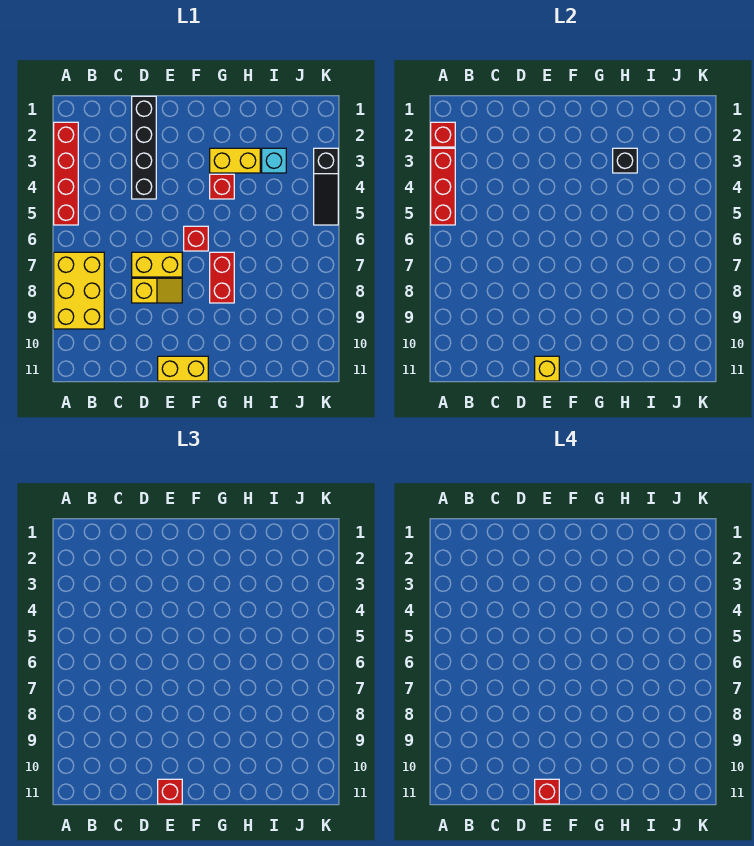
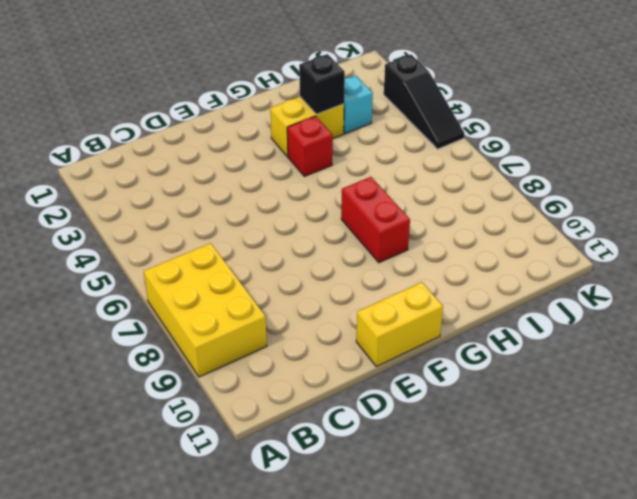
none -> red brick A2:A5 level 1
none -> black brick D1:D4 level 1
none -> yellow brick D7:E7 level 1

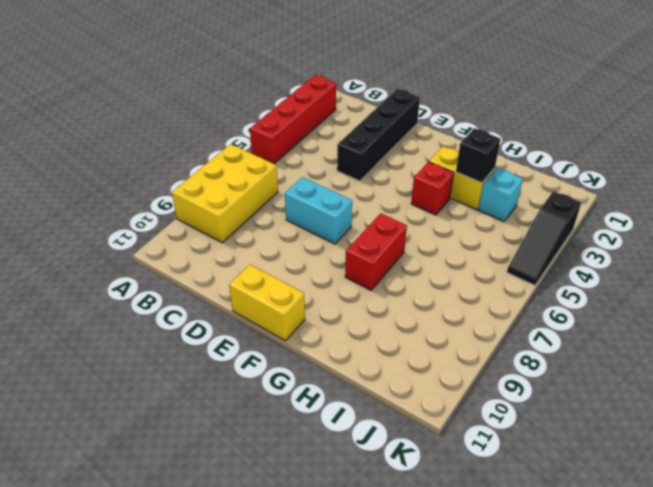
cyan brick D7:E7 level 1 -> yellow brick D7:E7 level 1
none -> yellow slope D8:E8 level 1 top D
none -> red brick F6 level 1
none -> red brick A2 level 2

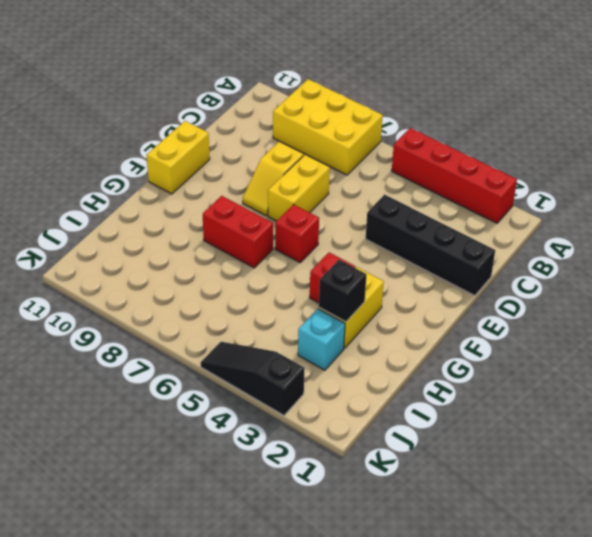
none -> red brick A2 level 2
none -> red brick A3:A5 level 2
none -> yellow brick E11 level 2

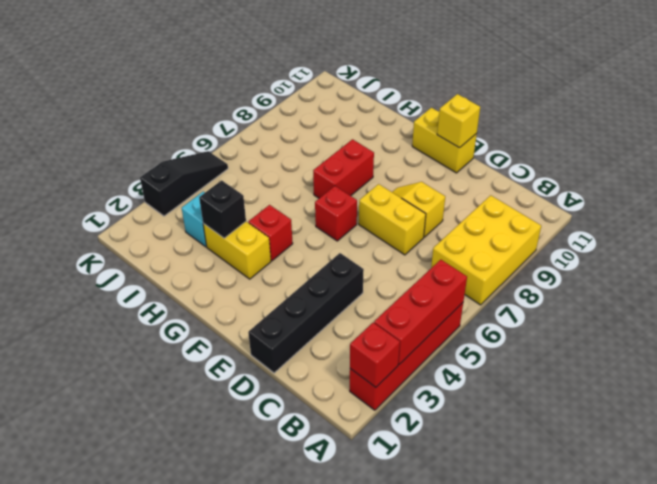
none -> red brick E11 level 3
none -> red brick E11 level 4

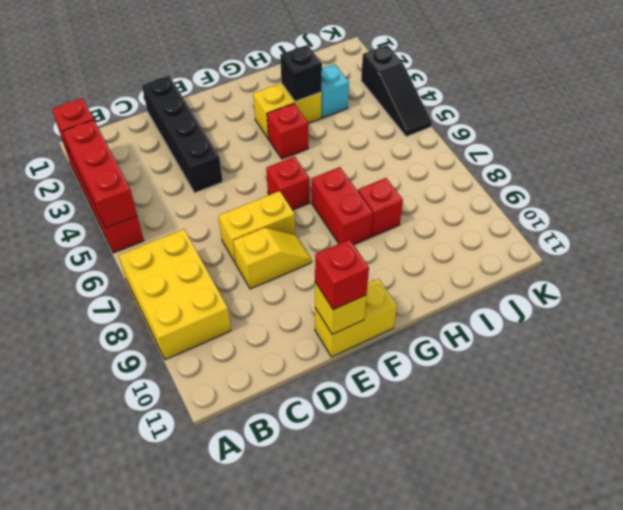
red brick H8 level 1 -> red brick E11 level 4

